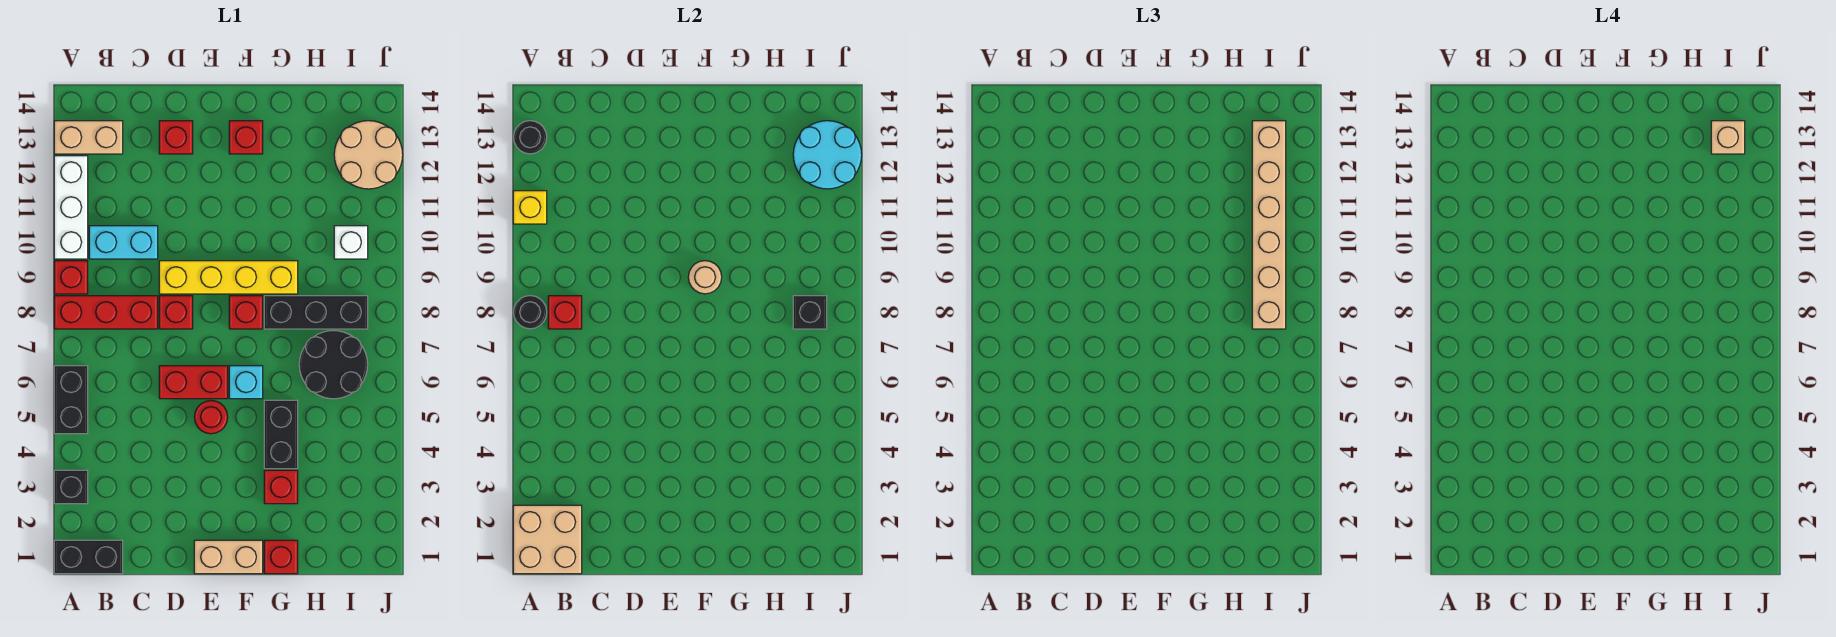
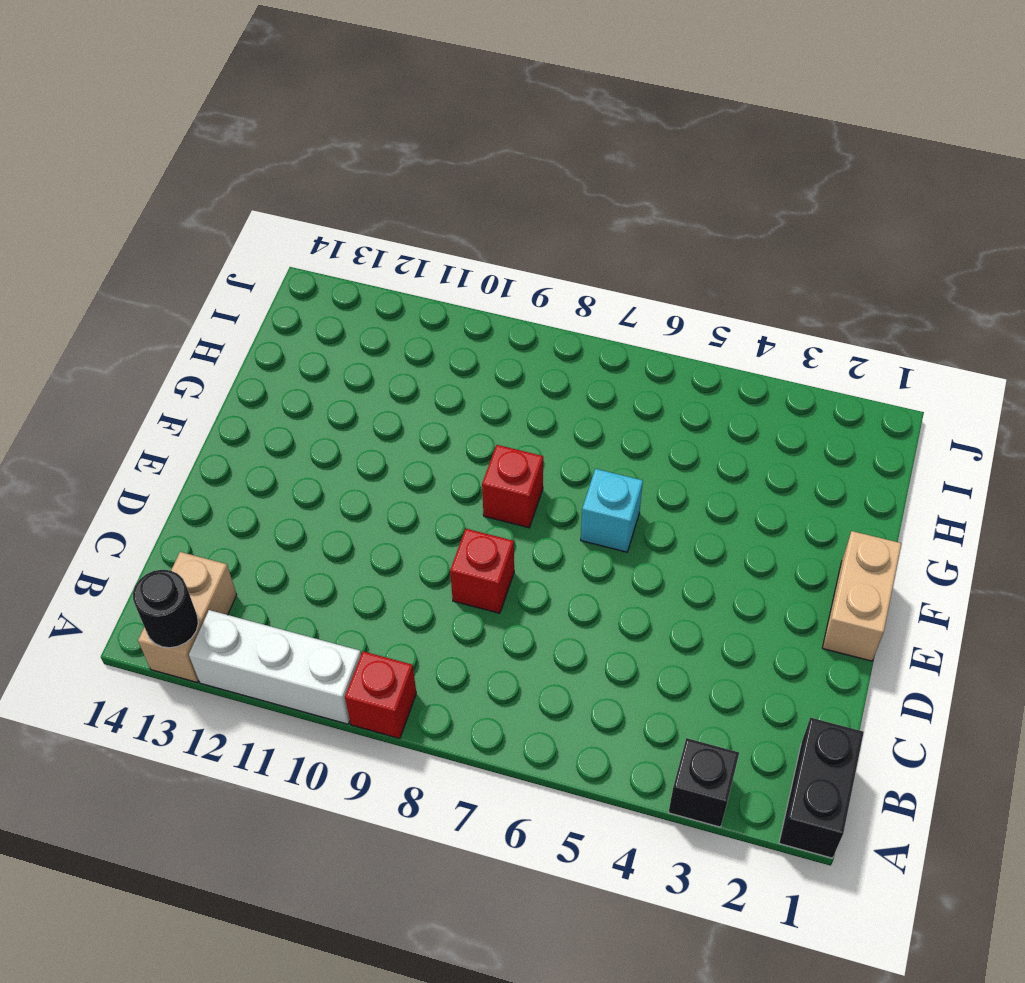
none -> black brick A5:A6 level 1
none -> red brick A8:C8 level 1
none -> cyan brick B10:C10 level 1
none -> red brick D6:E6 level 1

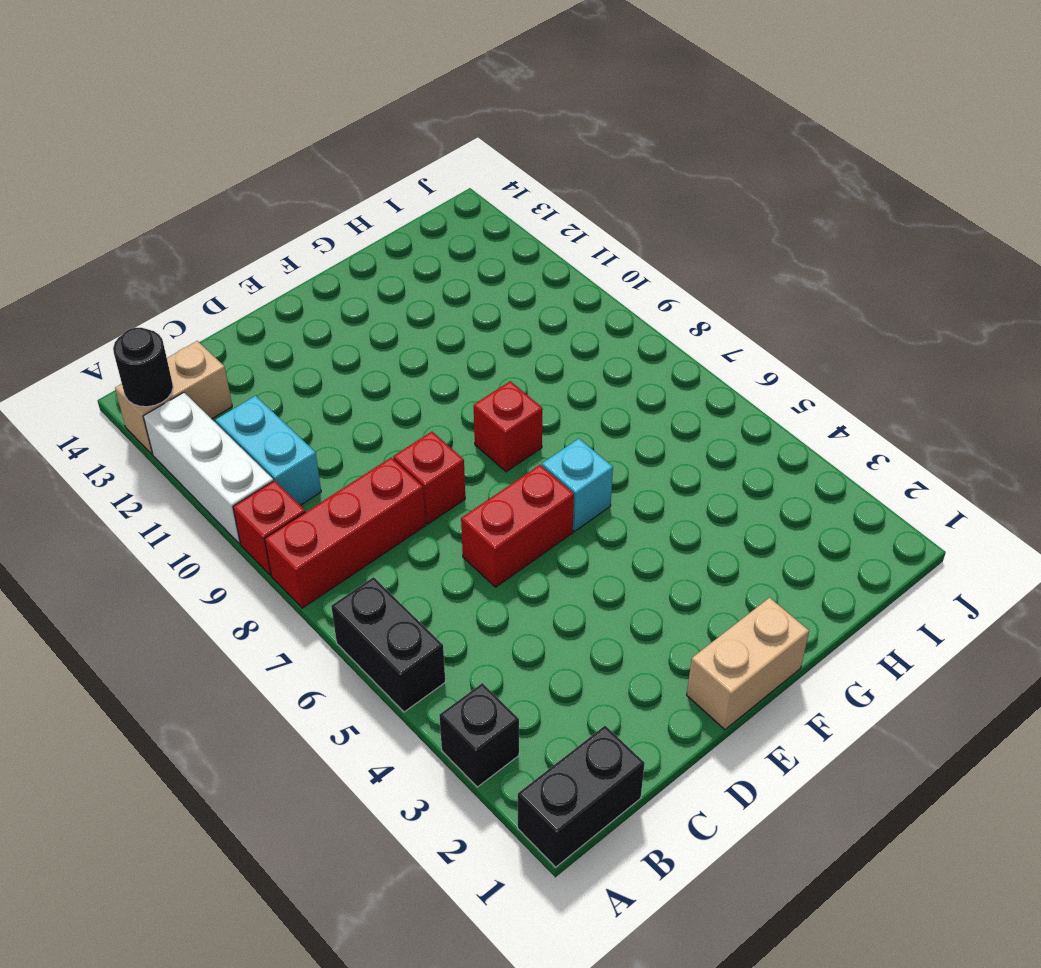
cyan brick B10:B11 level 1 -> cyan brick B10:C10 level 1
none -> yellow brick D9:G9 level 1
none -> red brick D13 level 1
none -> red round brick E5 level 1
none -> red brick F13 level 1

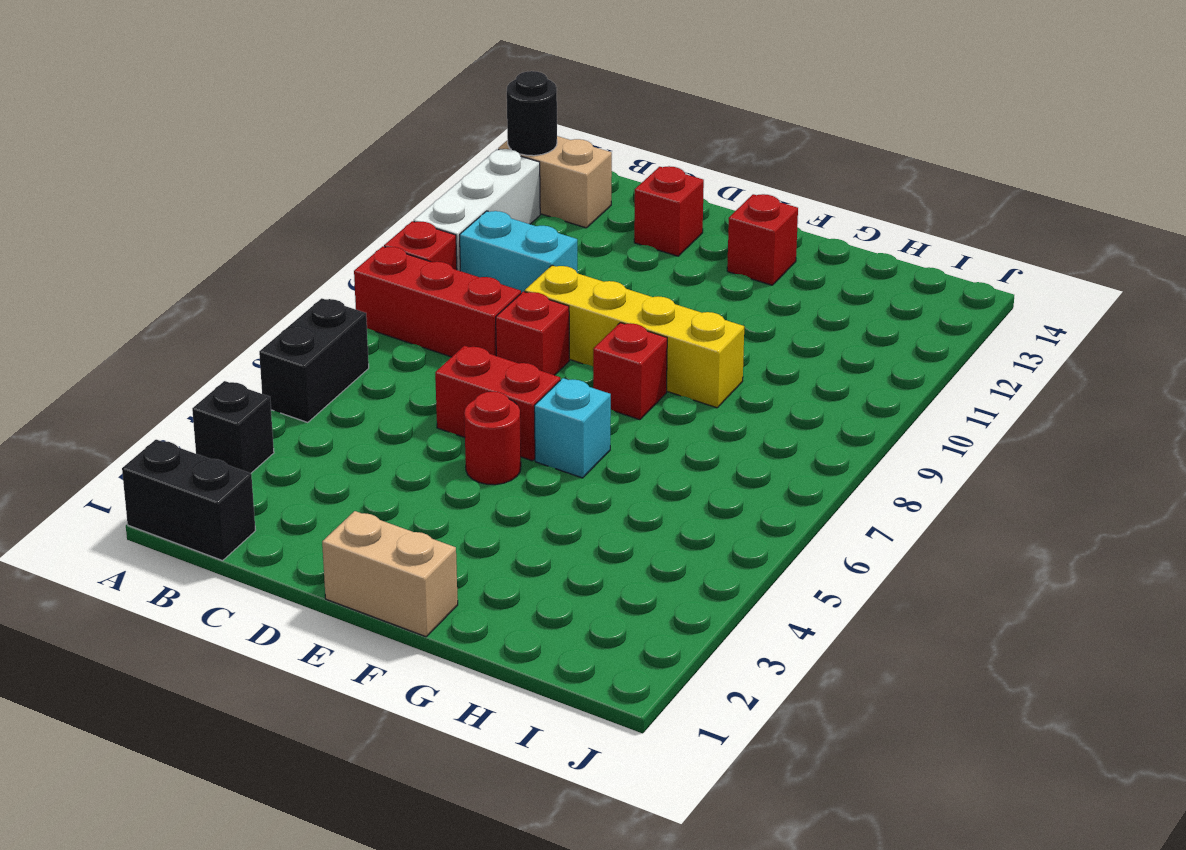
none -> red brick G1 level 1
none -> red brick G3 level 1
none -> black brick G4:G5 level 1
none -> black brick G8:I8 level 1

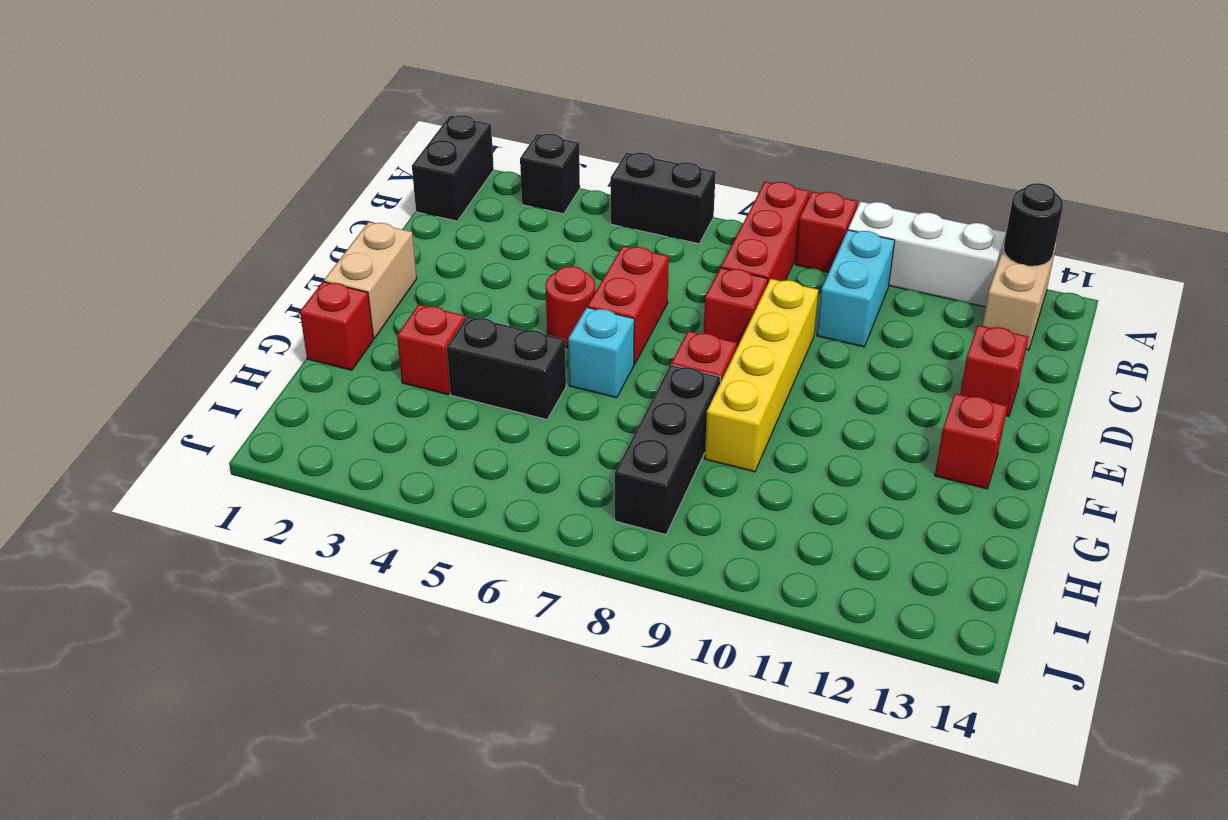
none -> black round brick H6:I7 level 1
none -> white brick I10 level 1
none -> tan round brick I12:J13 level 1
none -> tan brick A1:B2 level 2

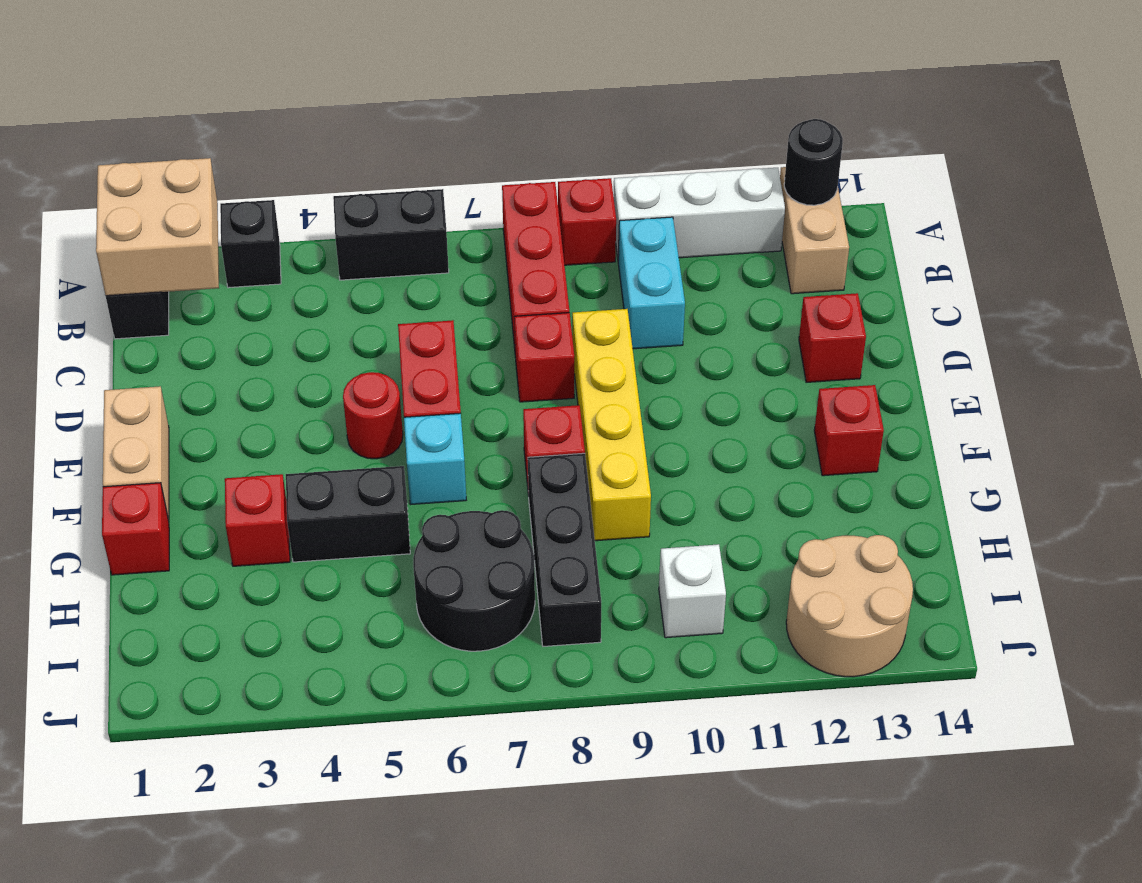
none -> black round brick A8 level 2
none -> yellow brick A11 level 2
none -> red brick B8 level 2
none -> tan round brick F9 level 2

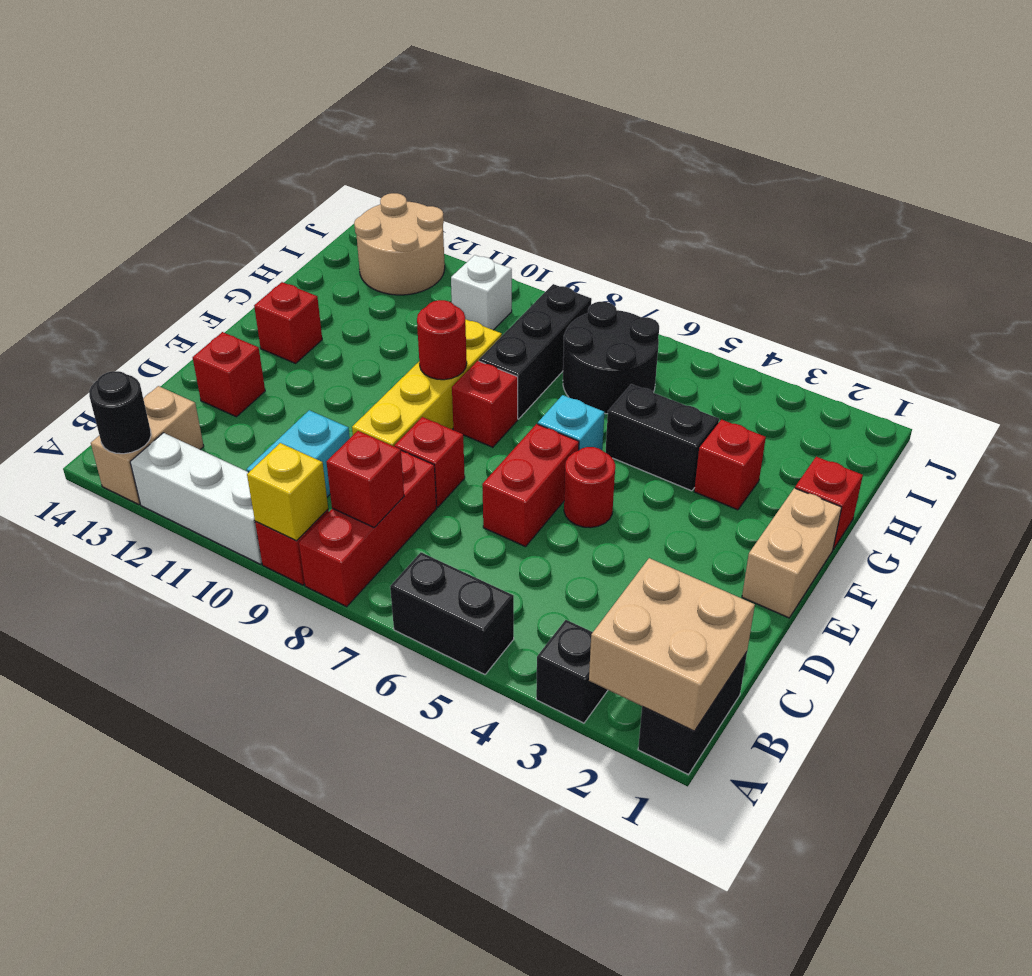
yellow brick A9 level 2 -> yellow brick A11 level 2
red round brick F9 level 2 -> tan round brick F9 level 2
none -> black round brick A8 level 2
none -> black brick I8 level 2
none -> cyan round brick I12:J13 level 2
none -> tan brick I8:I13 level 3

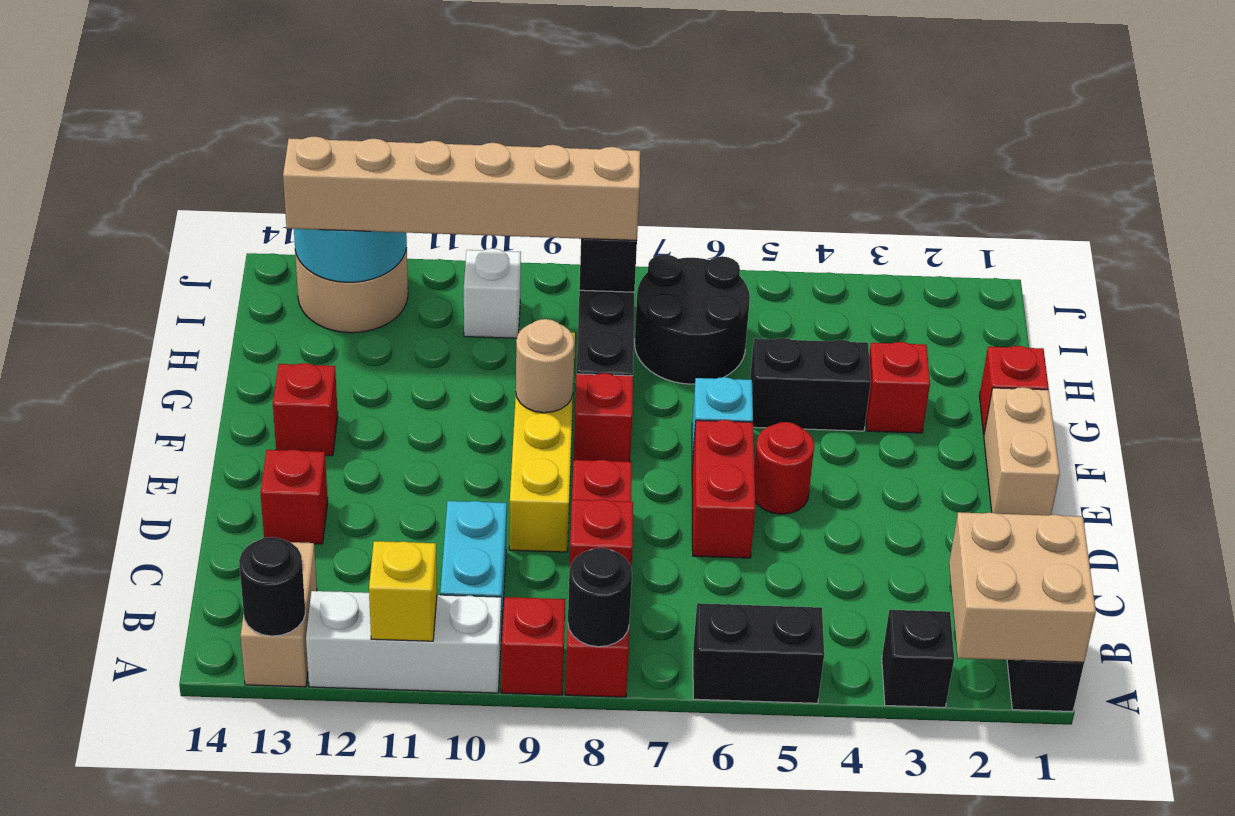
none -> tan brick I13 level 4

